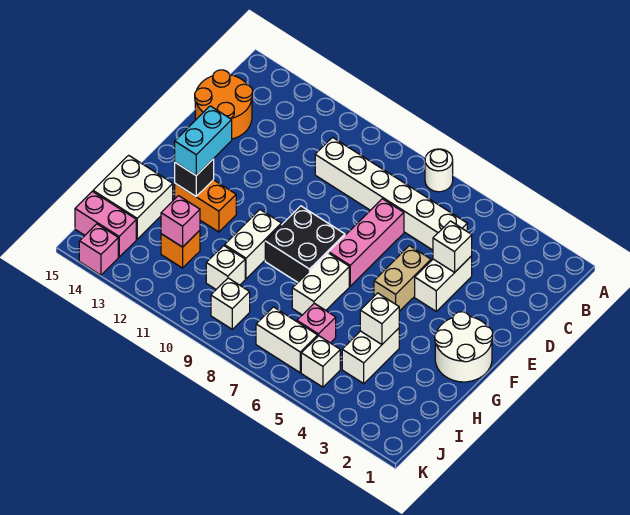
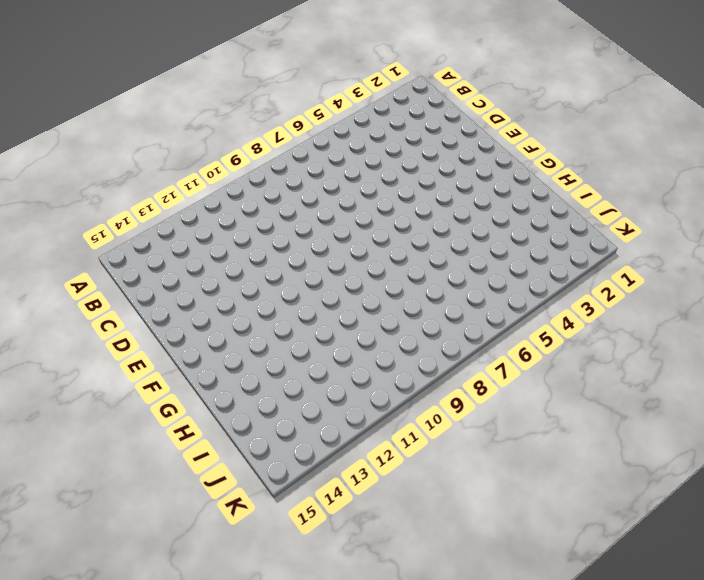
none -> white round brick A7 level 1
none -> white brick C5:C10 level 1
none -> orange round brick C14:D15 level 1

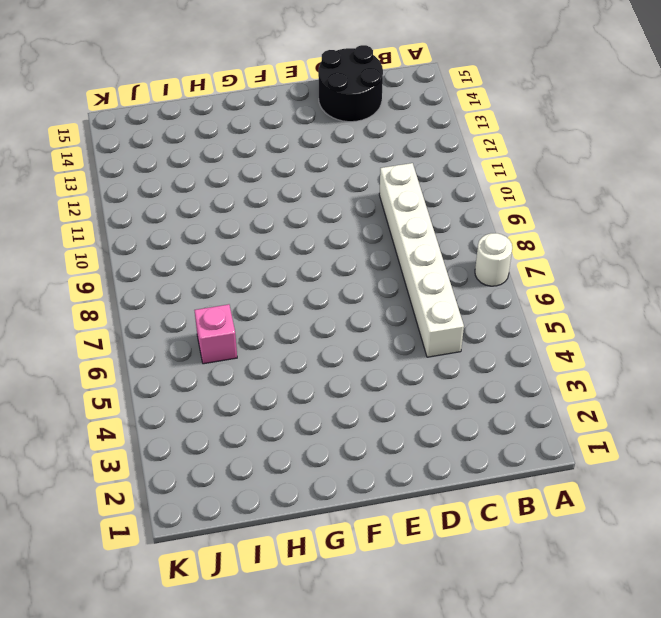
black round brick C14:D15 level 1 -> orange round brick C14:D15 level 1
none -> white brick D4:E4 level 1
none -> pink brick D7:F7 level 1
none -> tan brick E5:F5 level 1

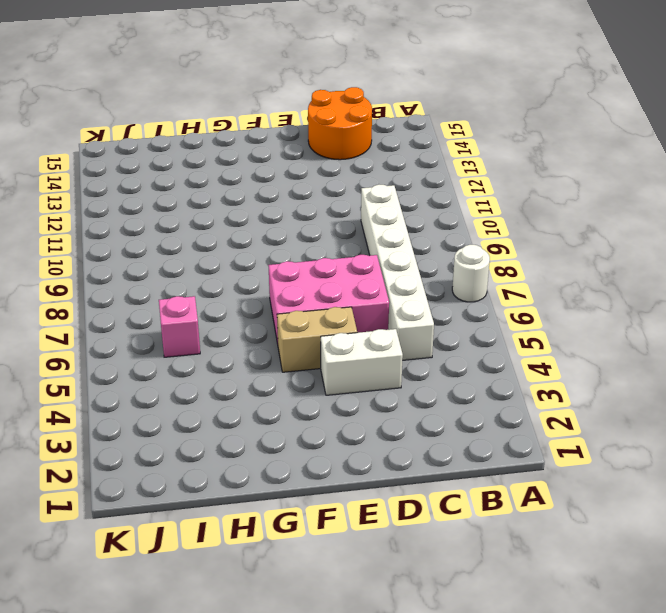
pink brick D6:F7 level 1 -> pink brick D7:F7 level 1
none -> white round brick F1:G2 level 1
none -> black brick F8:G9 level 1
none -> white brick G7:H7 level 1

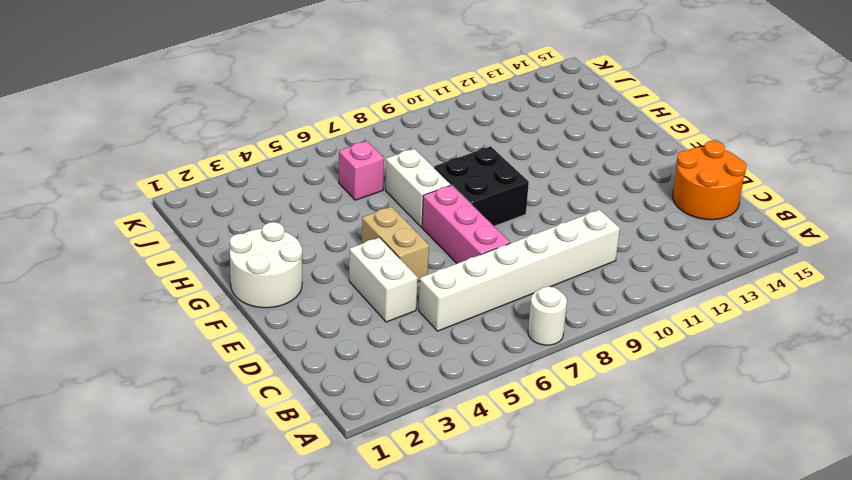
none -> white brick G10:H10 level 1
none -> orange brick G12:G13 level 1
none -> white brick H4:I4 level 1

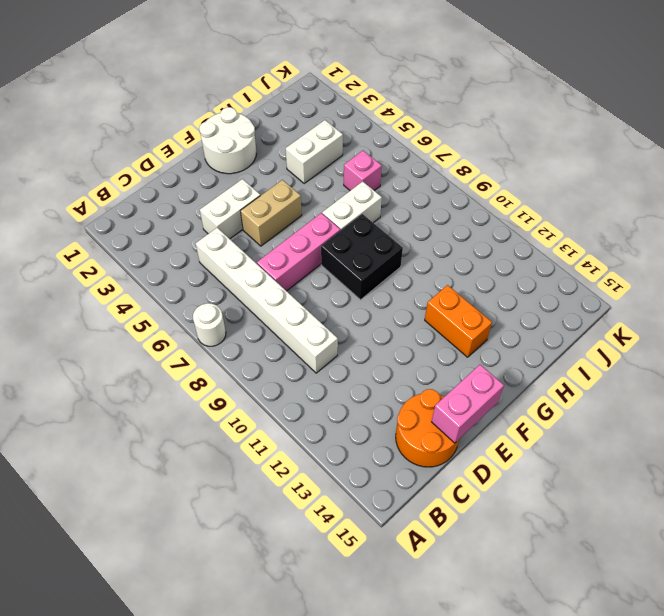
pink brick D15:E15 level 2 -> pink brick J14:J15 level 1
none -> white brick G10:H10 level 1
none -> white brick H14:I15 level 1
none -> white brick I10 level 1

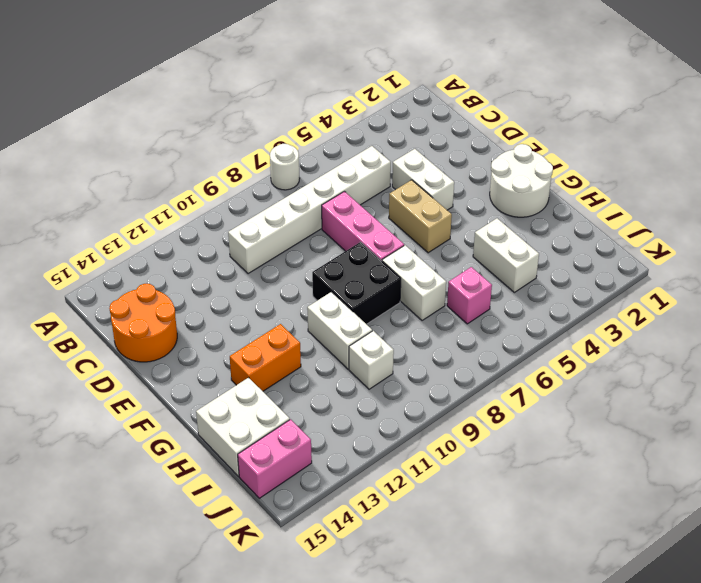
none -> orange brick I12 level 1
none -> white brick J5 level 1
none -> white brick J6:J7 level 1

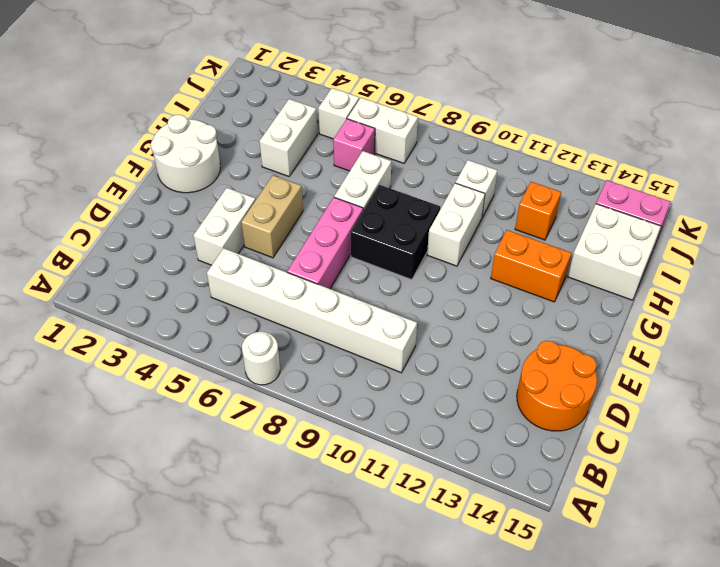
none -> white brick J9 level 1
none -> pink brick K14 level 1
none -> white brick D4 level 2

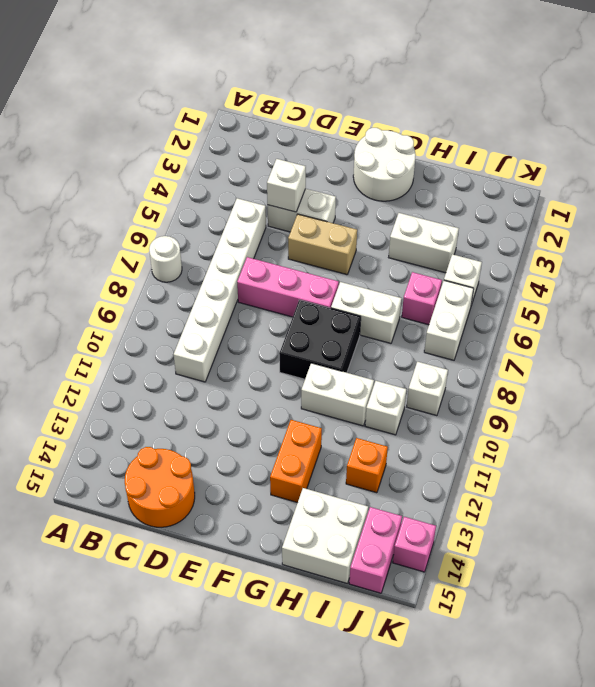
none -> black brick G13 level 2
none -> white brick H4 level 2
none -> pink brick I12 level 2

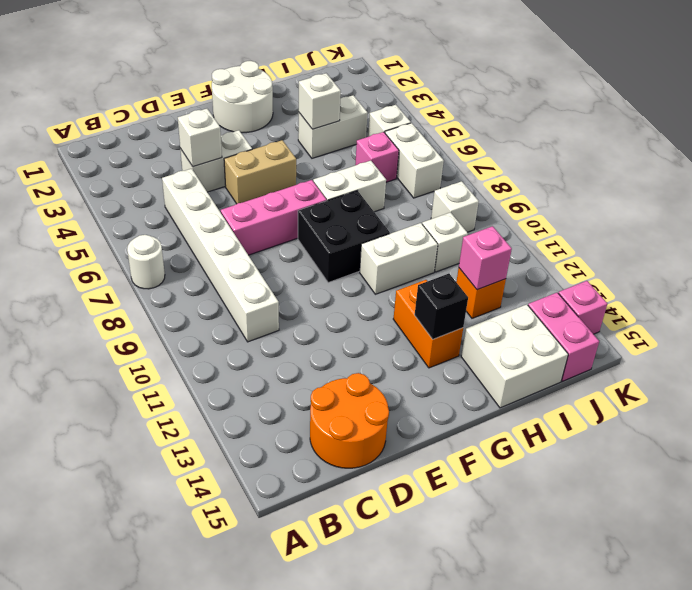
none -> cyan brick F13:G13 level 3

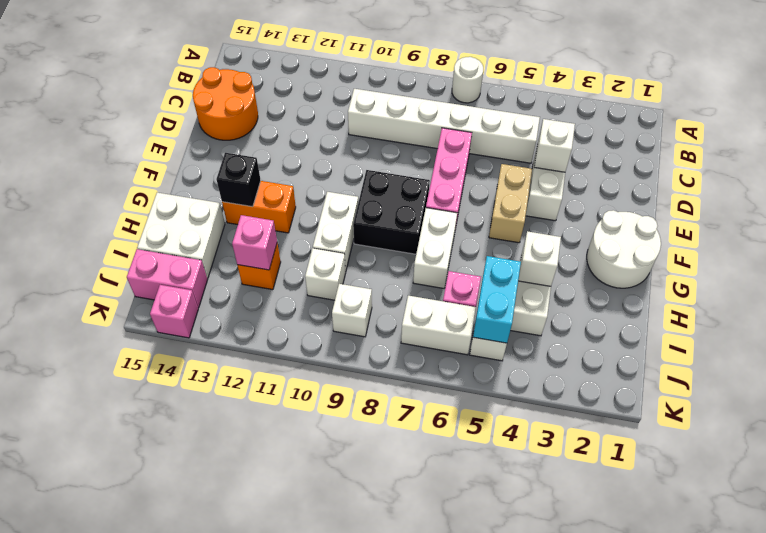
cyan brick I5:J5 level 2 -> cyan brick F13:G13 level 3

